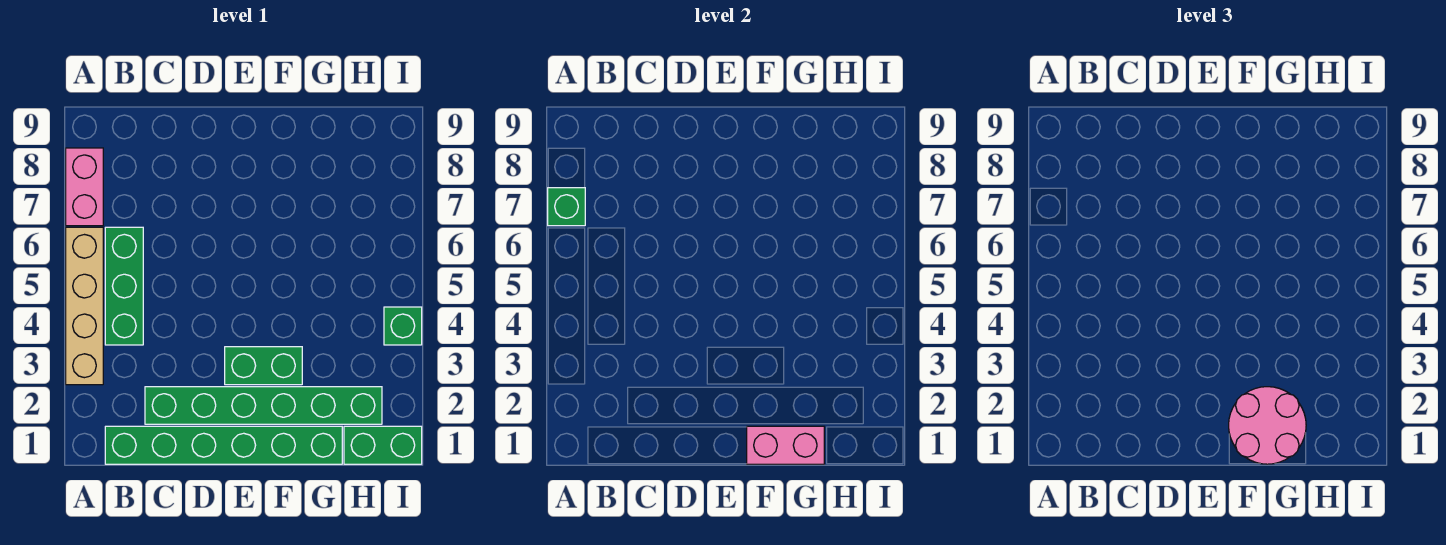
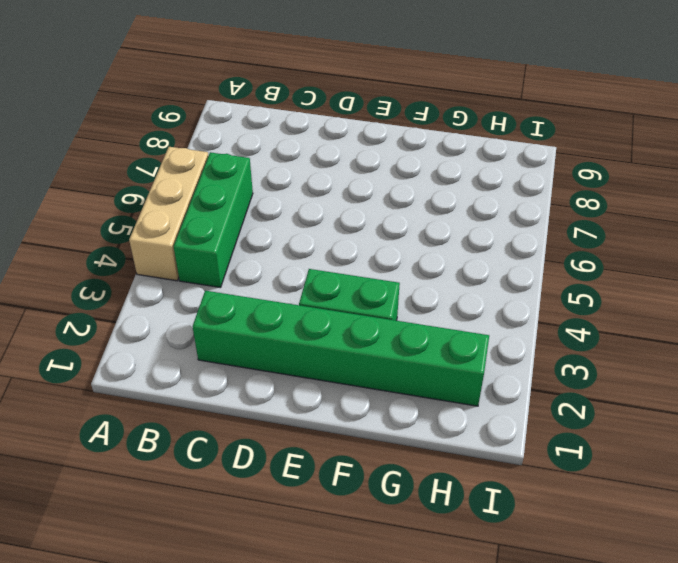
tan brick A4:A6 level 1 -> tan brick A3:A6 level 1
none -> pink brick A7:A8 level 1
none -> green brick B1:G1 level 1

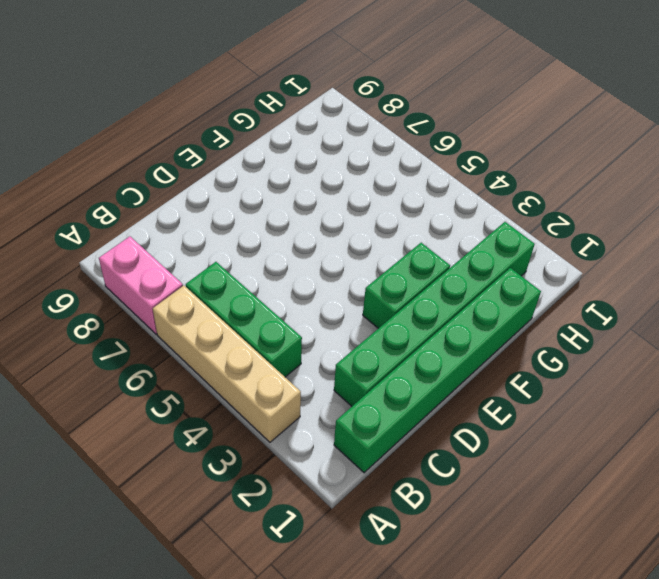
none -> green brick H1:I1 level 1
none -> green brick I4 level 1

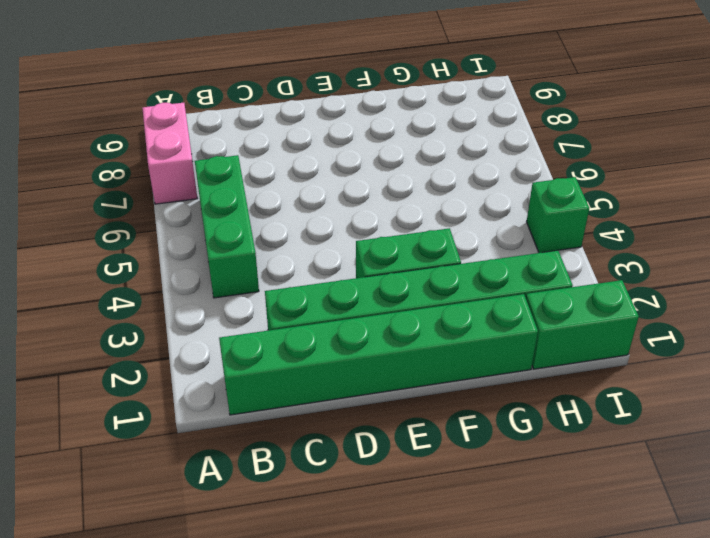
none -> tan brick A3:A6 level 1
none -> green brick A7 level 2

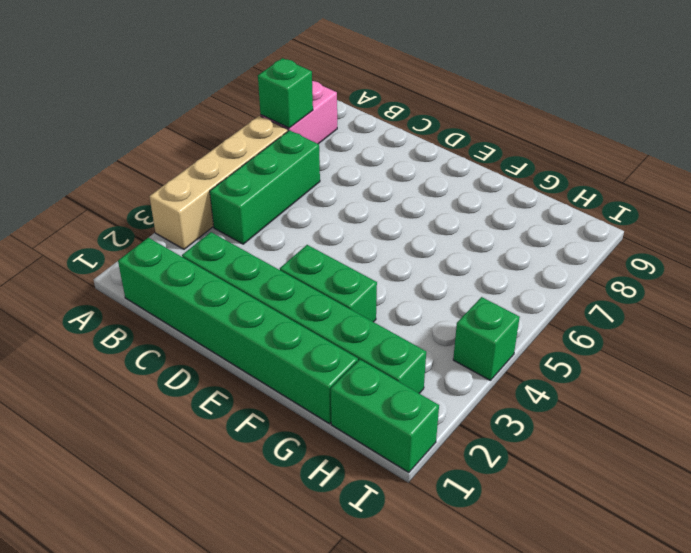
none -> pink brick F1:G1 level 2
none -> pink round brick F1:G2 level 3

